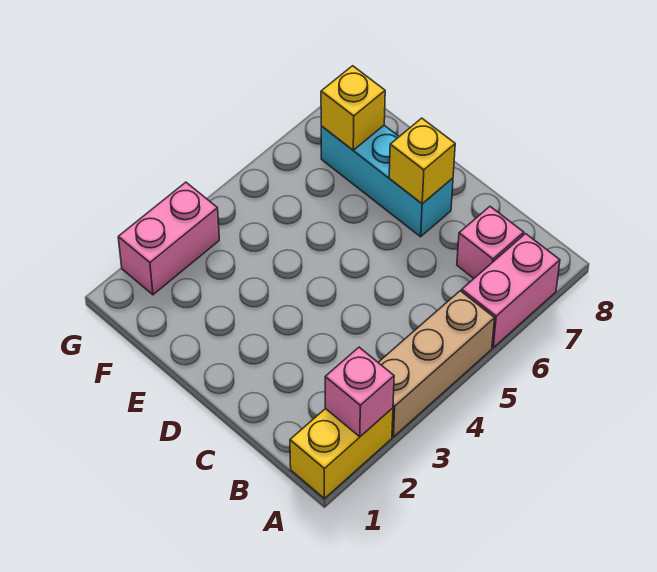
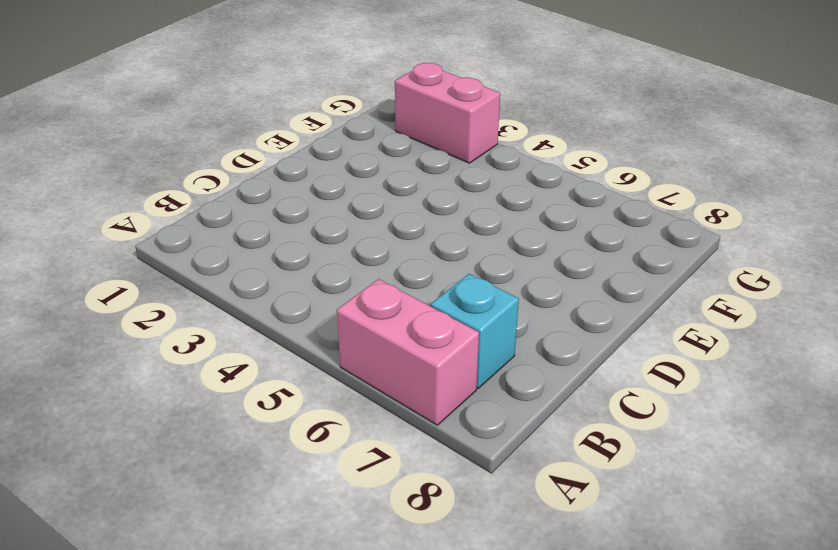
cyan brick B7 level 1 -> pink brick B7 level 1
none -> yellow brick A1:A2 level 1
none -> tan brick A3:A5 level 1

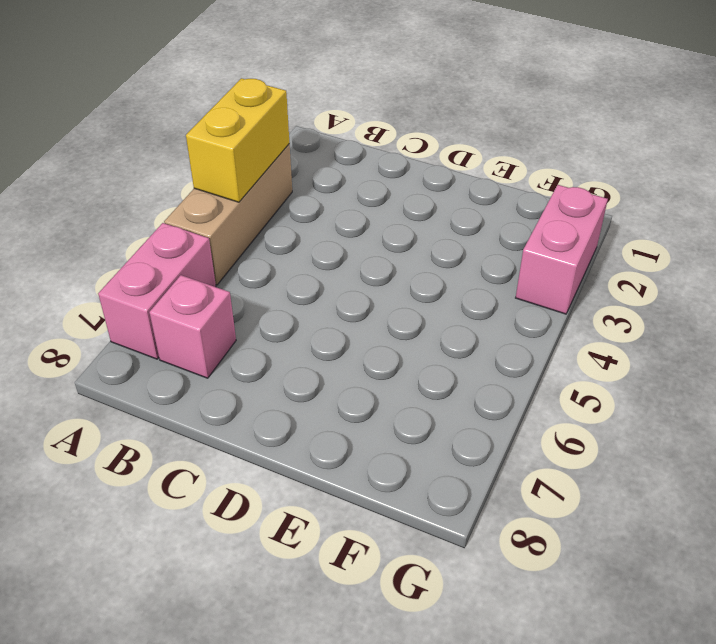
yellow brick A3:A4 level 2 -> yellow brick A1:A2 level 1
none -> cyan brick D7:F7 level 1
none -> pink brick A2 level 2

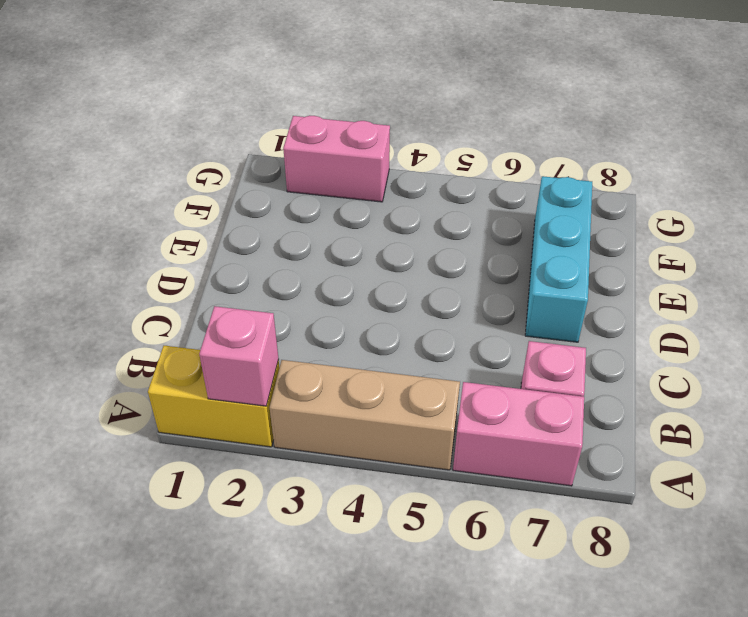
none -> yellow brick D7 level 2
none -> yellow brick F7 level 2

